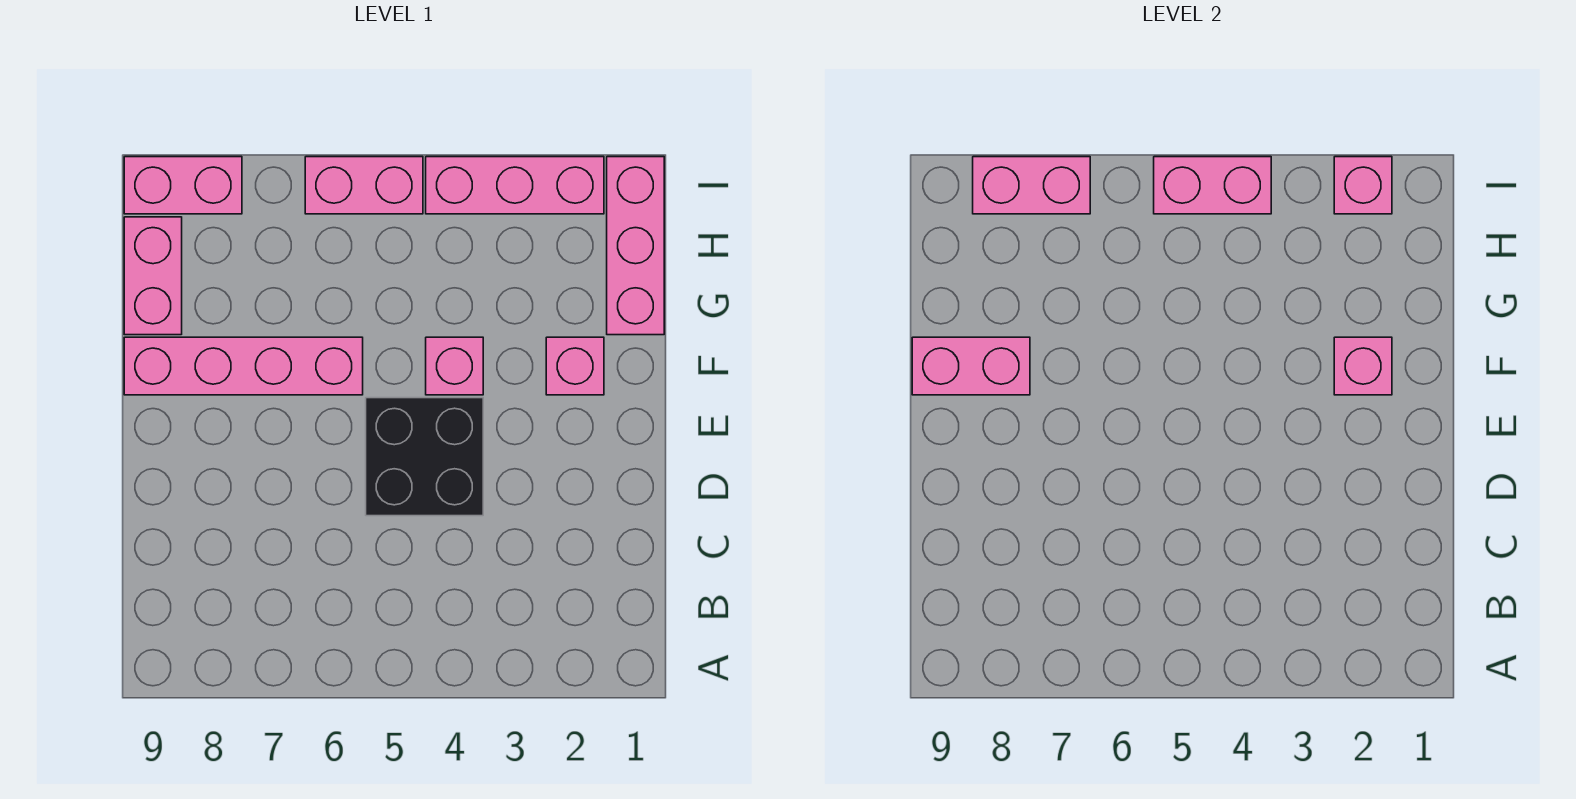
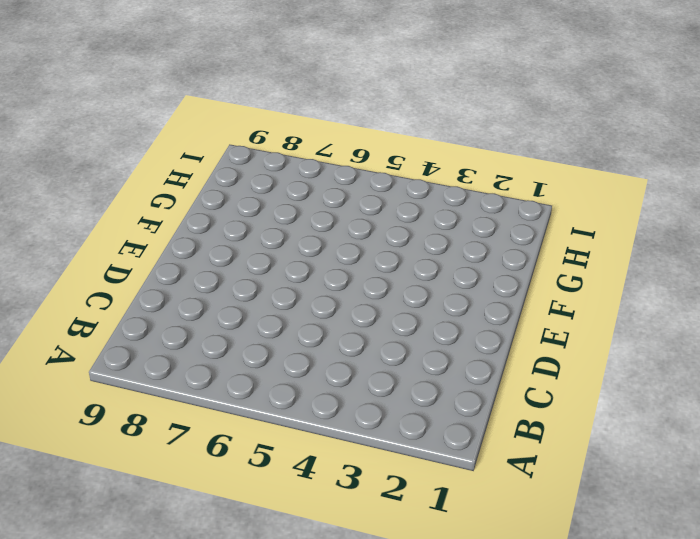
none -> black brick D4:E5 level 1
none -> pink brick F2 level 1
none -> pink brick F4 level 1

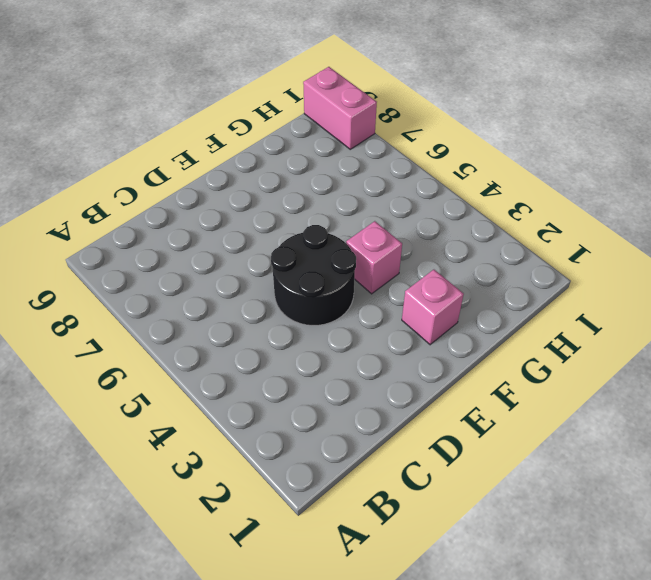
black round brick D4:E5 level 1 -> black brick D4:E5 level 1
none -> pink brick F6:F9 level 1
none -> pink brick G1:I1 level 1
none -> pink brick G9:H9 level 1

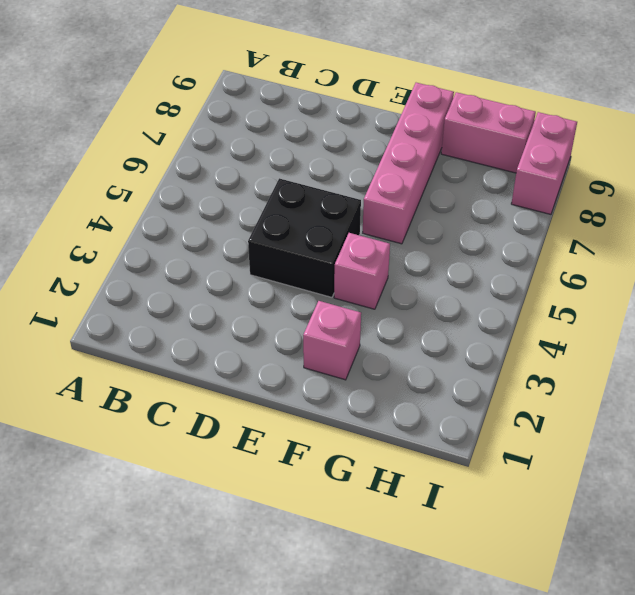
none -> pink brick G1:I1 level 1
none -> pink brick I2:I4 level 1
none -> pink brick I5:I6 level 1

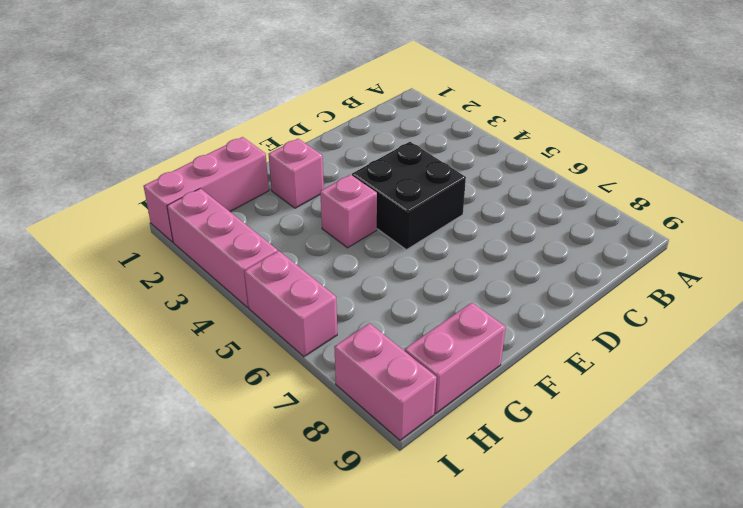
none -> pink brick F6:F9 level 1
none -> pink brick F2 level 2
none -> pink brick F8:F9 level 2

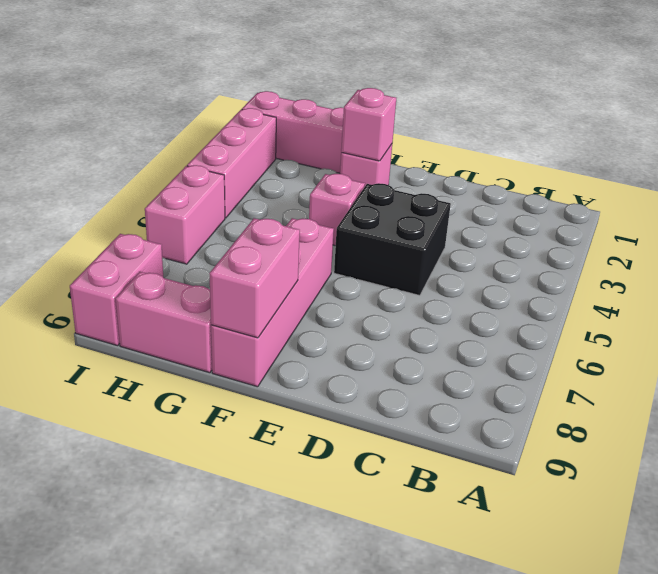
none -> pink brick I2 level 2
none -> pink brick I4:I5 level 2
none -> pink brick I7:I8 level 2

